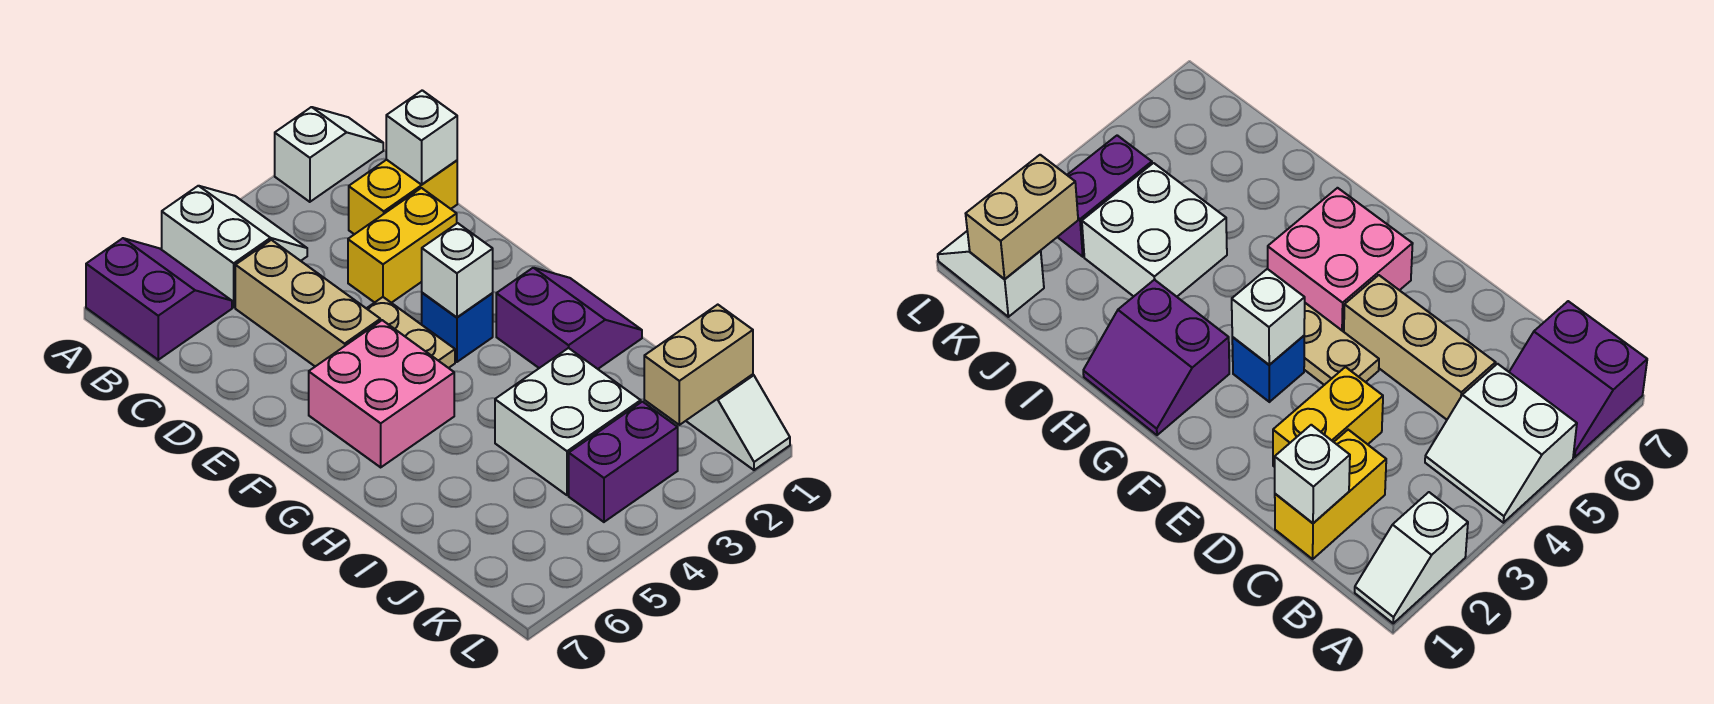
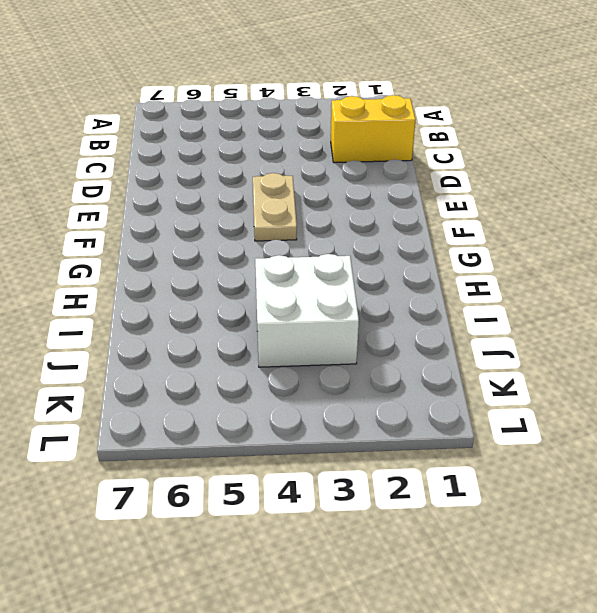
none -> white slope A1:A2 level 1 top 2
none -> white slope A4:B5 level 1 top 5
none -> purple slope A6:B7 level 1 top 7

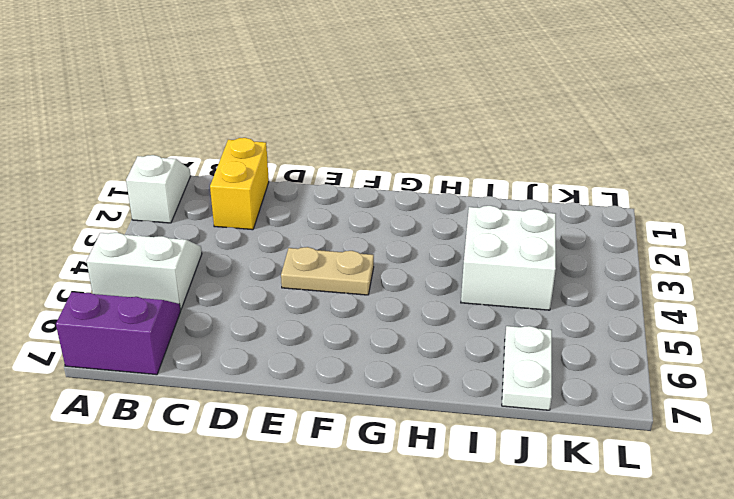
white plate J6:J7 level 1 -> none
none -> tan brick C5:E5 level 1
none -> yellow brick D2:D3 level 1
none -> blue brick F3 level 1

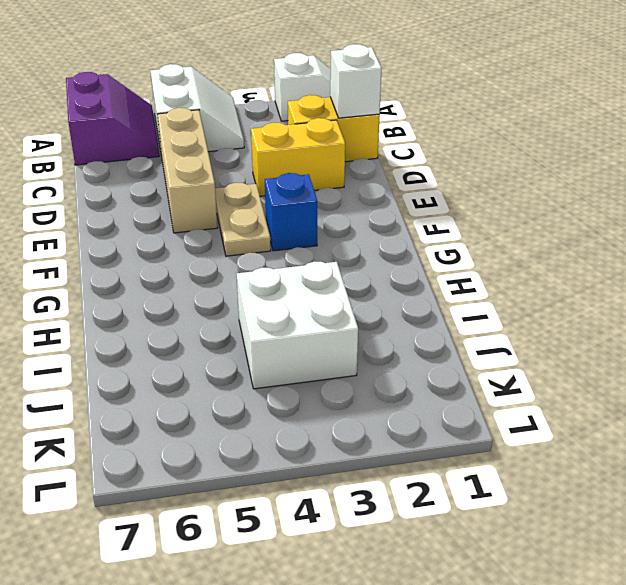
none -> pink brick F5:G6 level 1
none -> purple slope G1:H2 level 1 top 2
none -> white slope K1:L1 level 1 top K

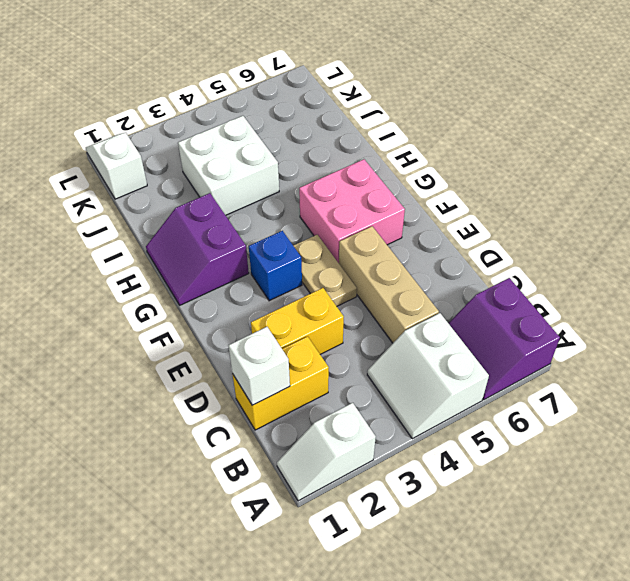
none -> purple brick K3:K4 level 1
none -> white brick F3 level 2
none -> tan brick K1:K2 level 2

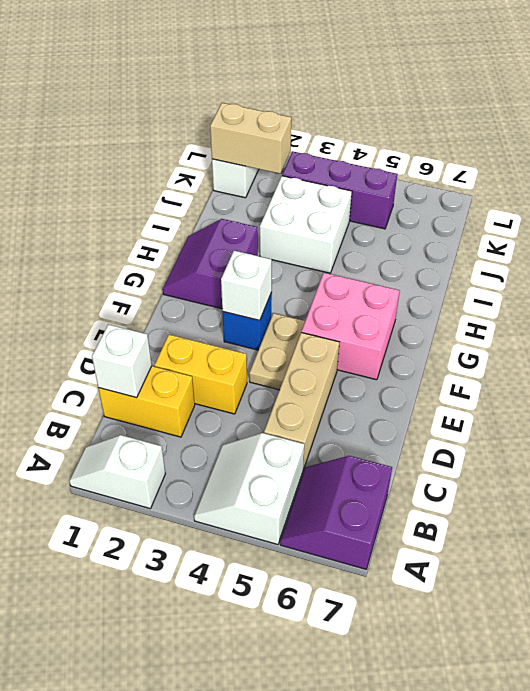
purple brick K3:K5 level 1 -> purple brick K3:K4 level 1

